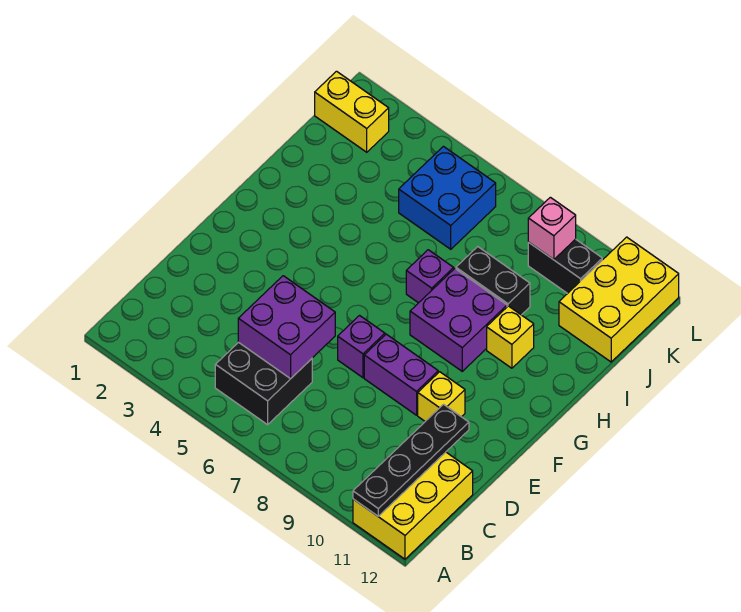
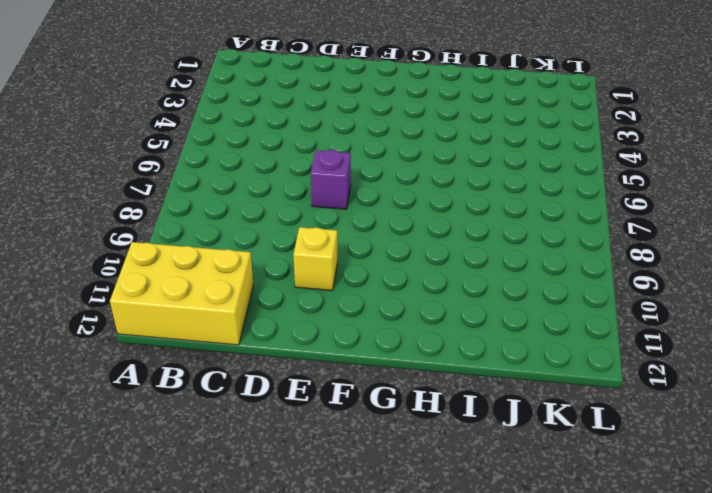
none -> black brick B5:C6 level 1
none -> purple brick E8:E9 level 1
none -> purple brick G8:H9 level 1

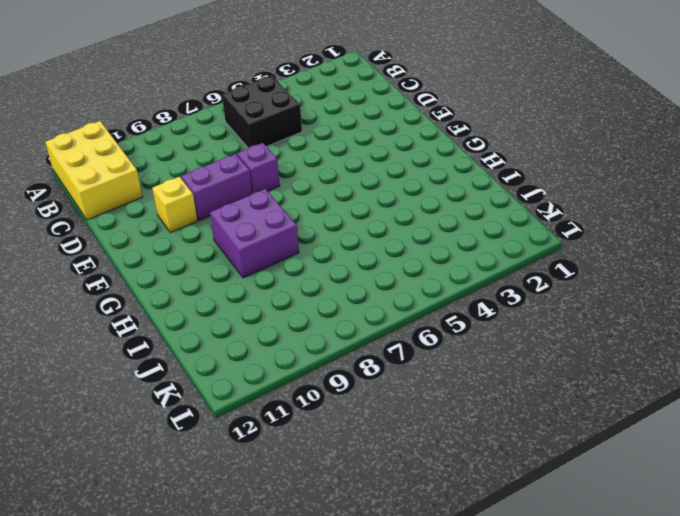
none -> purple brick H7 level 1
none -> yellow brick H10 level 1
none -> black brick I8:I9 level 1

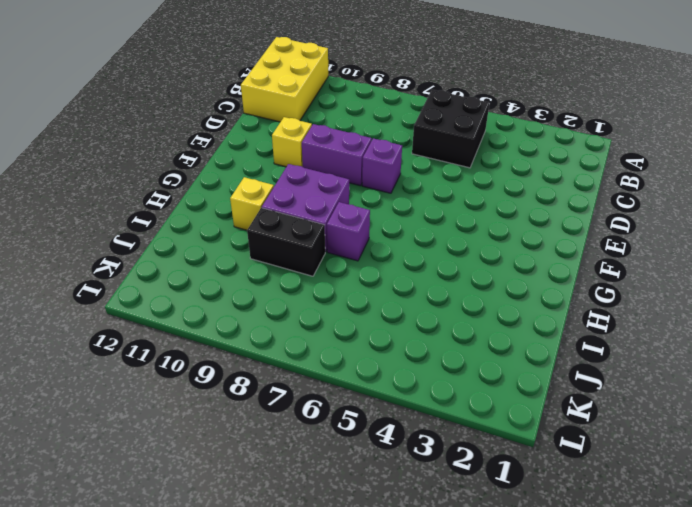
none -> blue brick J5:K6 level 1
none -> yellow brick J11:L12 level 1
none -> yellow brick K1:K2 level 1

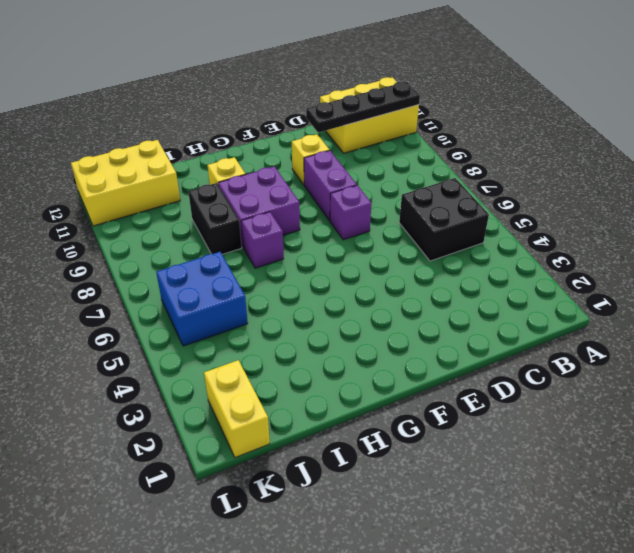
none -> black brick K9:K10 level 1
none -> purple brick C5:D6 level 2
none -> pink brick K9 level 2

